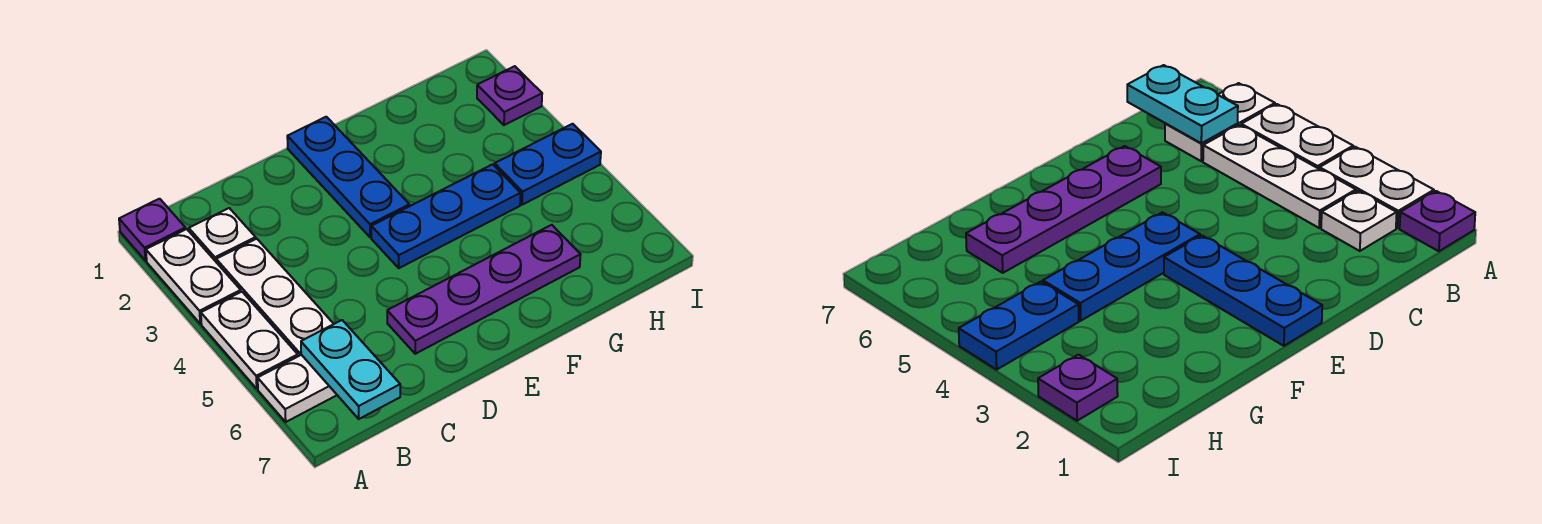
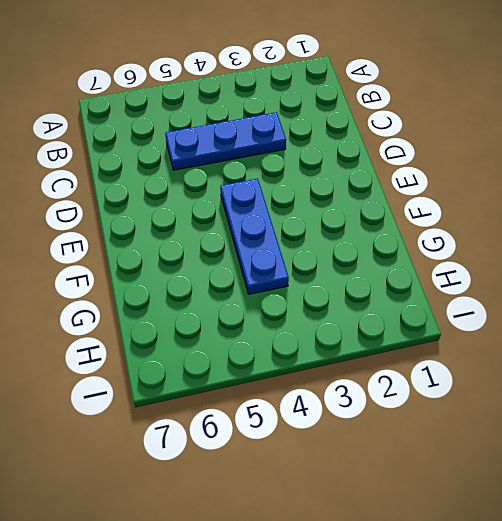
blue plate C3:C5 level 1 -> blue plate E1:E3 level 1
none -> purple plate A1 level 1
none -> white plate A2:A3 level 1
none -> white plate A4:A5 level 1

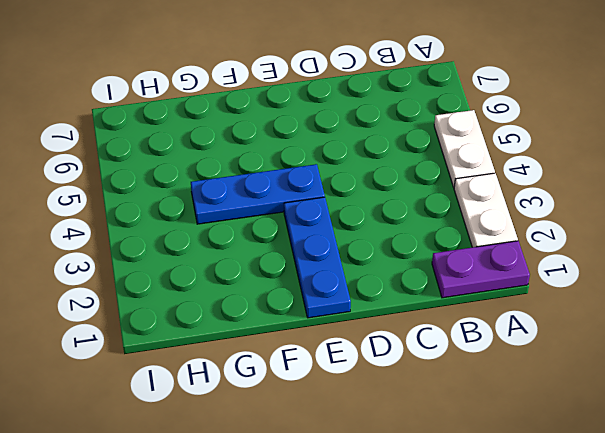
purple plate A1:B1 level 1 -> purple plate A1 level 1
none -> white plate A6:B6 level 1
none -> white plate B2 level 1
none -> white plate B3:B5 level 1

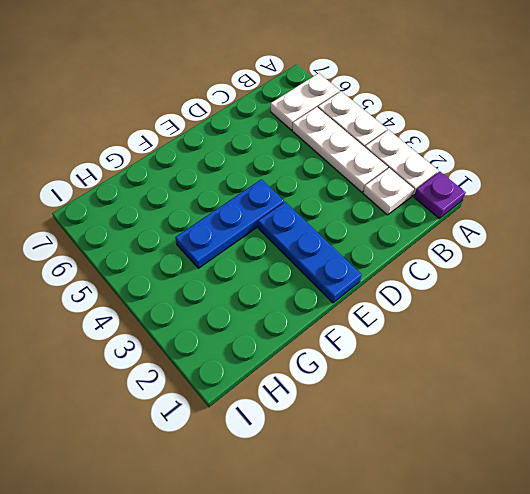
none -> purple plate D6:G6 level 1
none -> blue plate H4:I4 level 1
none -> purple plate I2 level 1

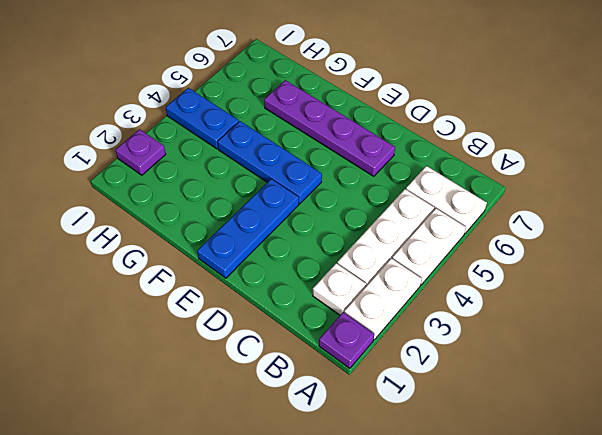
none -> cyan plate B6:B7 level 2

